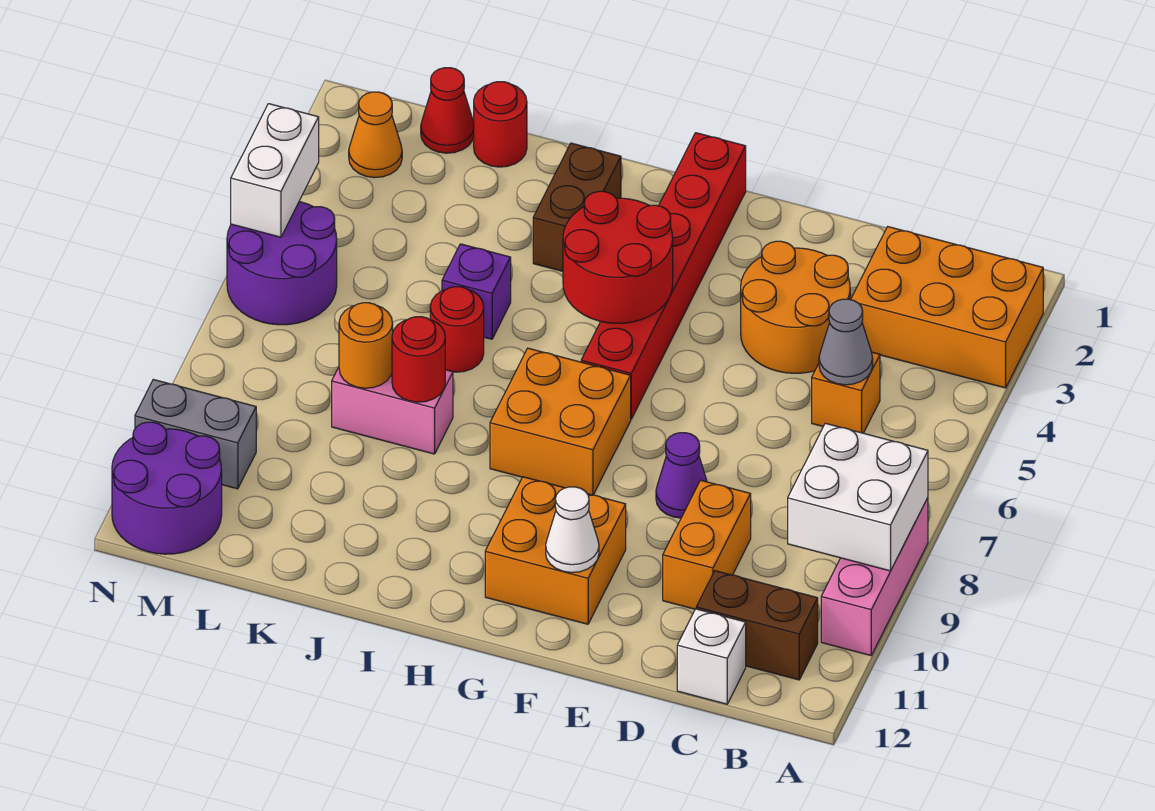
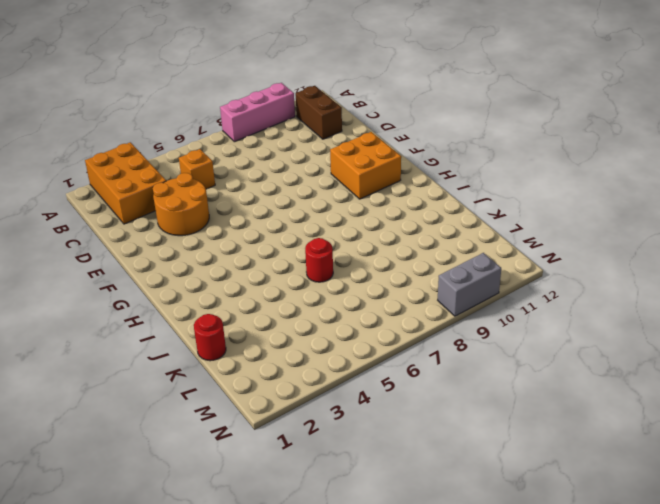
grey brick N9:N10 level 1 -> grey brick M10:N10 level 1
none -> white brick C12 level 1
none -> orange brick D9:D10 level 1
none -> purple cone E8 level 1

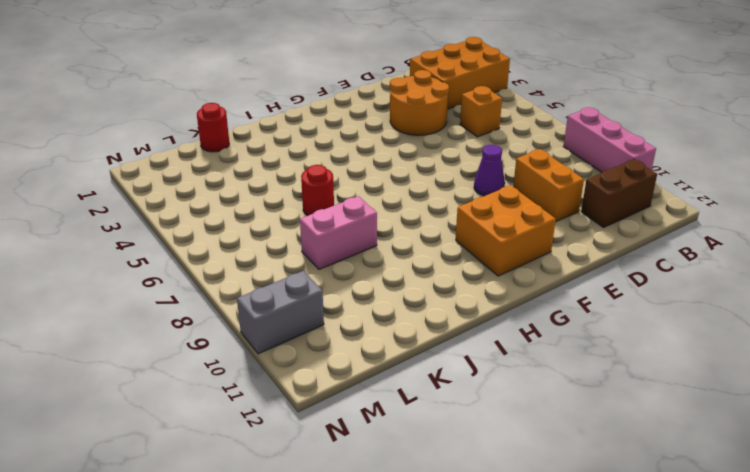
none -> white brick C12 level 1
none -> red brick G1:G6 level 1
none -> orange brick G7:H8 level 1

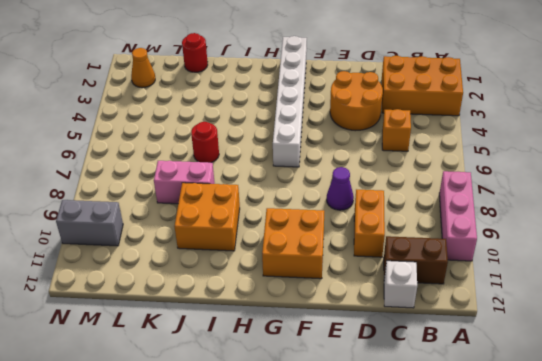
white brick G1:G6 level 1 -> red brick G1:G6 level 1
orange brick I9:J10 level 1 -> orange brick G7:H8 level 1
none -> brown brick I2:I3 level 1
none -> purple brick J5 level 1
none -> red cone L1 level 1

